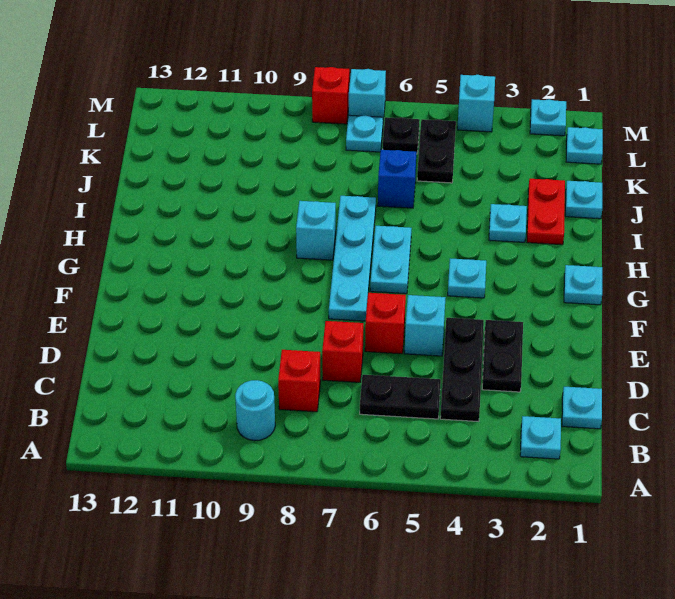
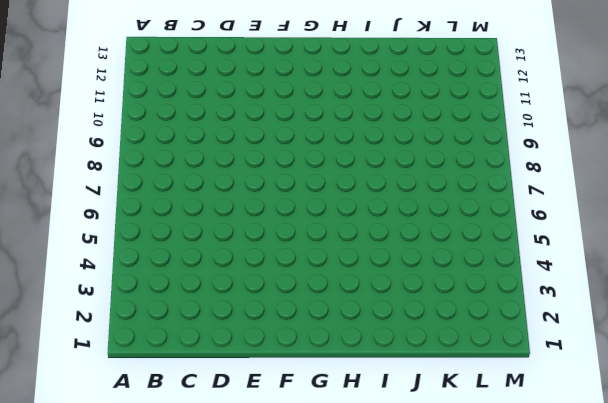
none -> cyan plate B2 level 1
none -> cyan round brick B9 level 1
none -> cyan plate C1 level 1

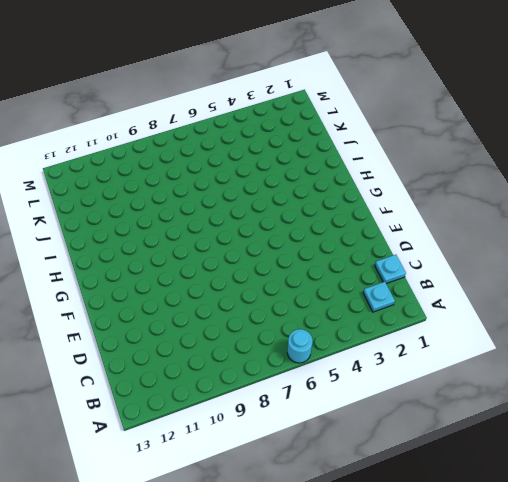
cyan round brick A6 level 1 -> cyan round brick B9 level 1
none -> black plate C4:E4 level 1
none -> black plate C5:C6 level 1
none -> red brick C8 level 1

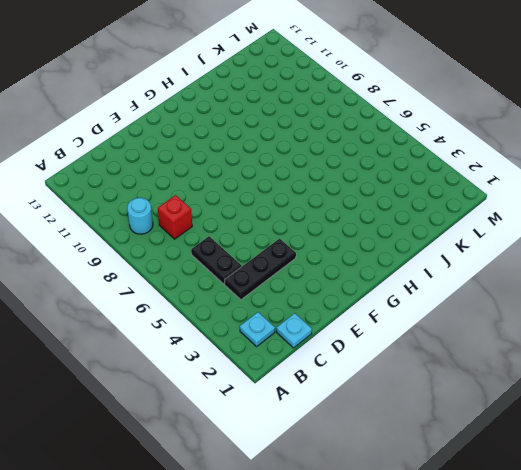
none -> black plate D3:E3 level 1
none -> red brick D7 level 1
none -> cyan brick E5 level 1

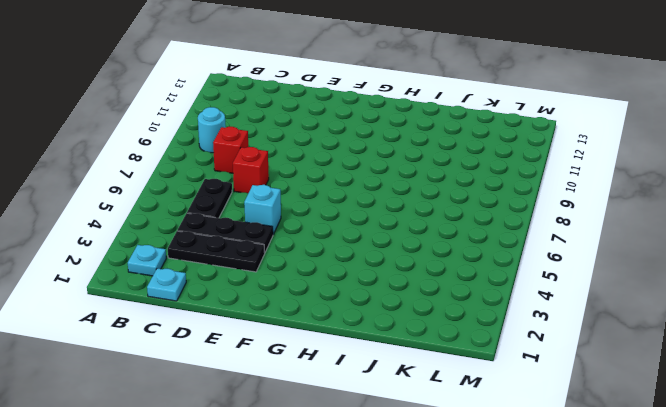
black plate C3:E3 level 1 -> black plate D3:E3 level 1
none -> red brick E6 level 1
none -> cyan plate F7:I7 level 1
none -> cyan plate G1 level 1

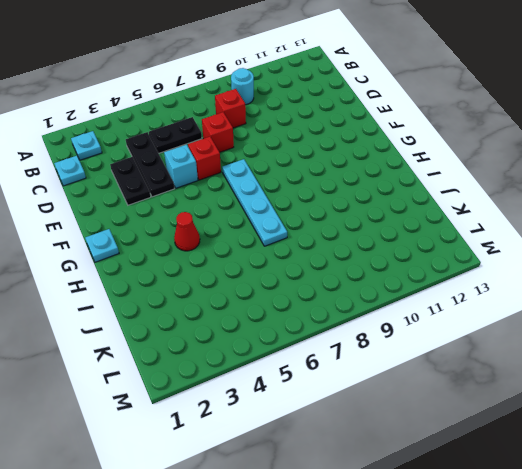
red cone H4 level 1 -> none
none -> cyan plate G4 level 1
none -> cyan plate G6:H6 level 1
none -> cyan brick H8 level 1

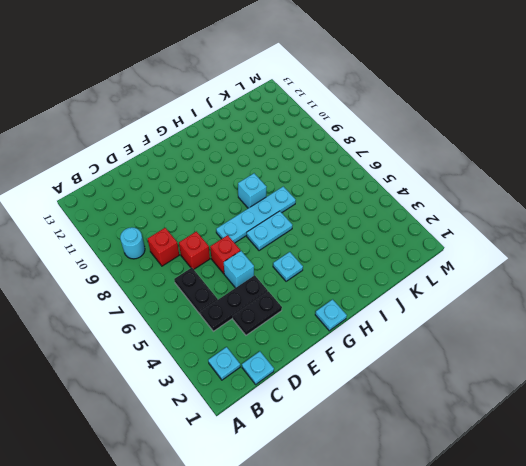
none -> red plate I2:J2 level 1
none -> cyan plate I3 level 1
none -> cyan plate J1 level 1

